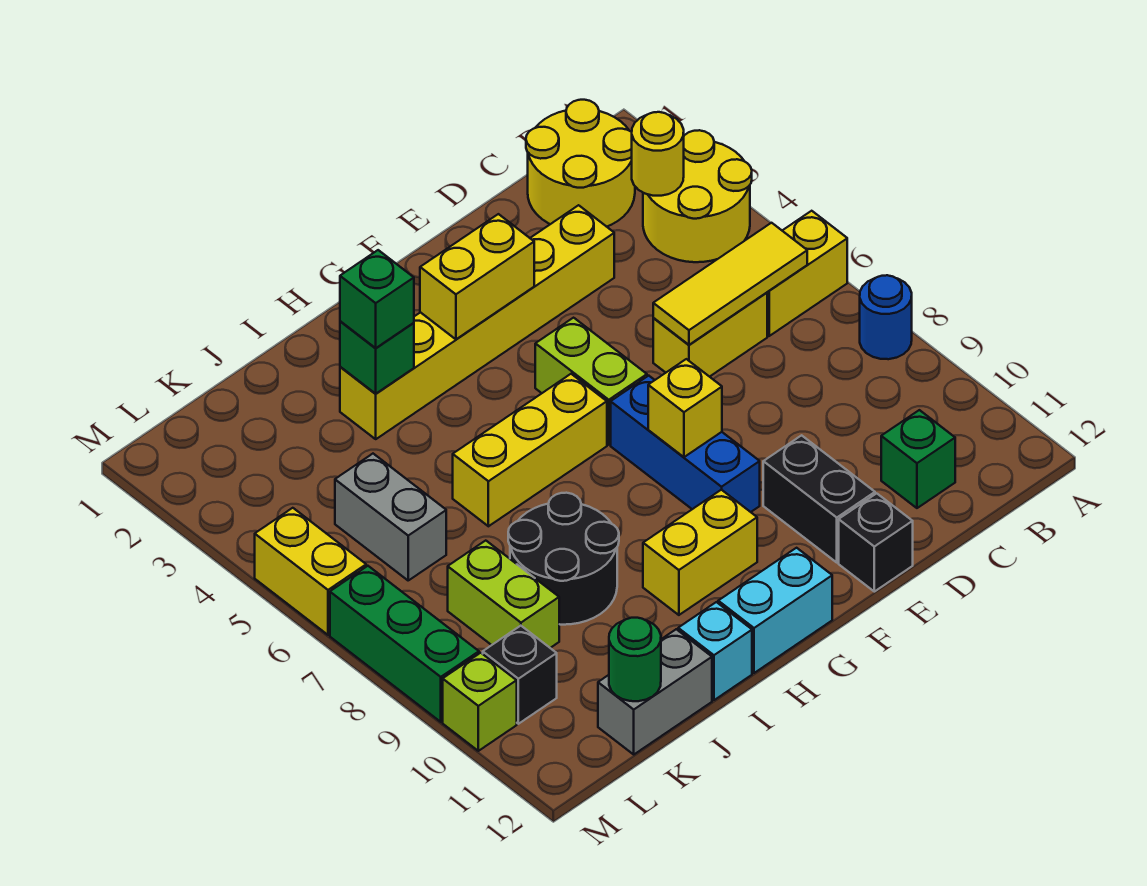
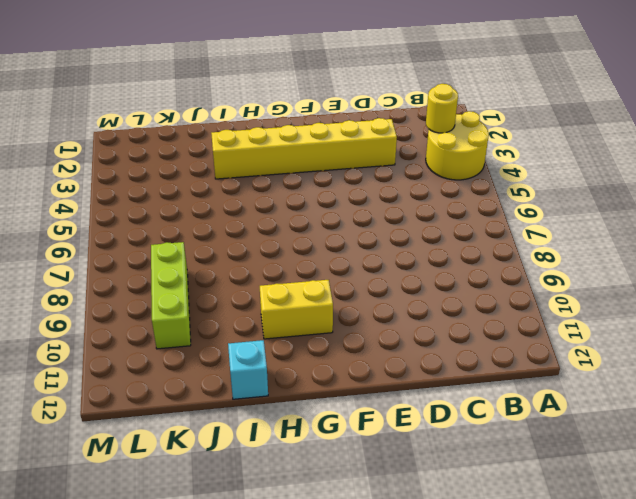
lime brick K8:K10 level 1 -> lime brick K8:K9 level 1
none -> yellow brick A6:B6 level 1
none -> blue round brick A8 level 1
none -> yellow round brick B1:C2 level 1
none -> yellow brick C6:D6 level 1

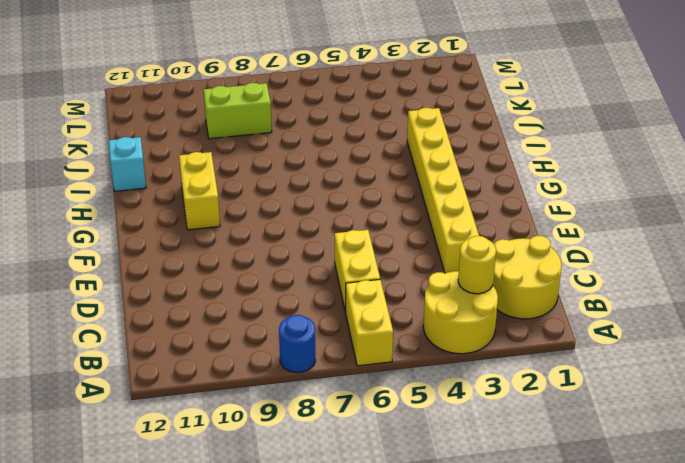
none -> green brick C11 level 1
none -> black brick E10:E11 level 1
none -> black brick E12 level 1
none -> lime brick F5:F6 level 1

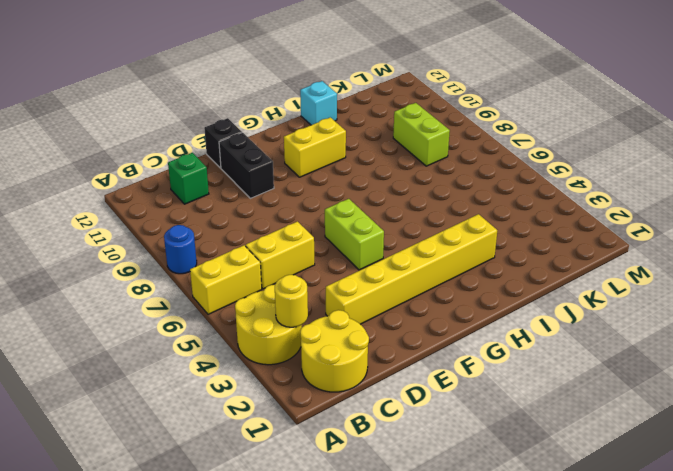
none -> blue brick F7:F9 level 1
none -> yellow brick G6:I6 level 1
none -> cyan brick G12:H12 level 1
none -> black round brick I8:J9 level 1

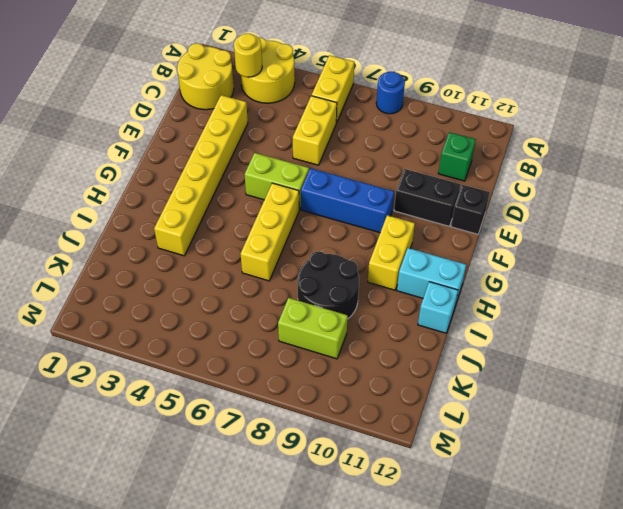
cyan brick H11:H12 level 1 -> cyan brick G12:H12 level 1
none -> grey brick J12:K12 level 1
none -> grey brick K5:K6 level 1
none -> black brick L10 level 1
none -> yellow brick M5:M6 level 1

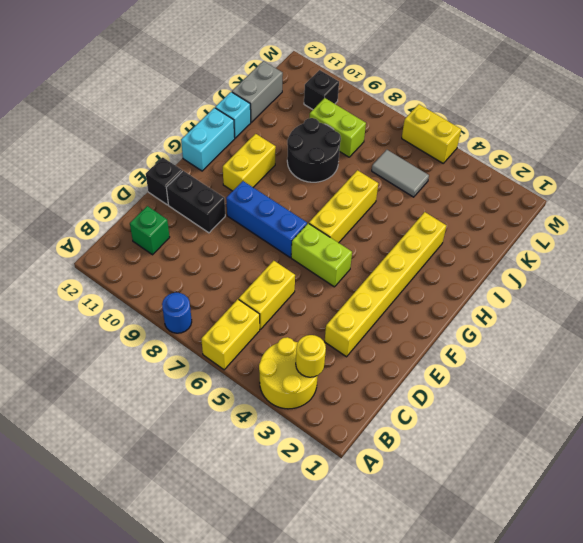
grey tile K5:K6 level 1 -> grey brick K5:K6 level 1
none -> yellow round brick B1:C2 level 1
none -> green brick M7:M9 level 1
none -> lime brick M10 level 1
none -> yellow tile B6:D6 level 2

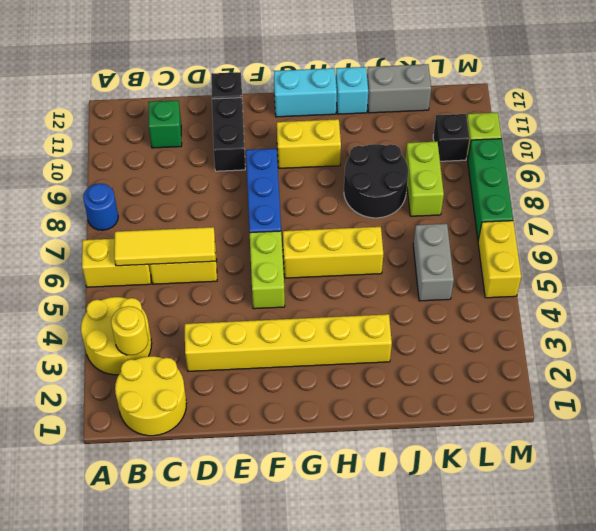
none -> yellow brick F3:G3 level 2
none -> yellow brick F8 level 2
none -> green brick I3 level 2
none -> green round brick K12 level 2

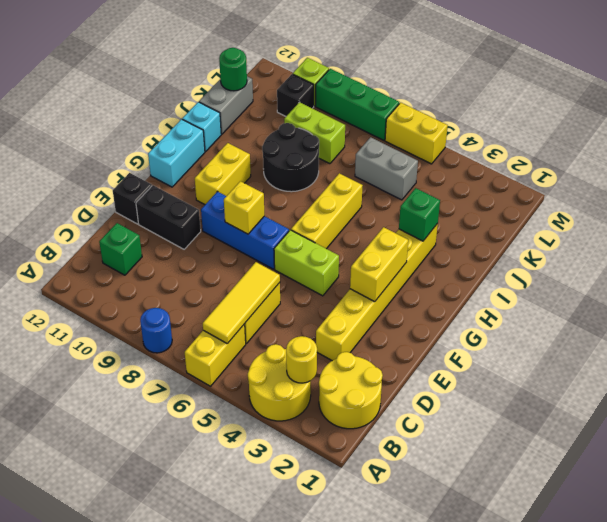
none -> green brick I3 level 3

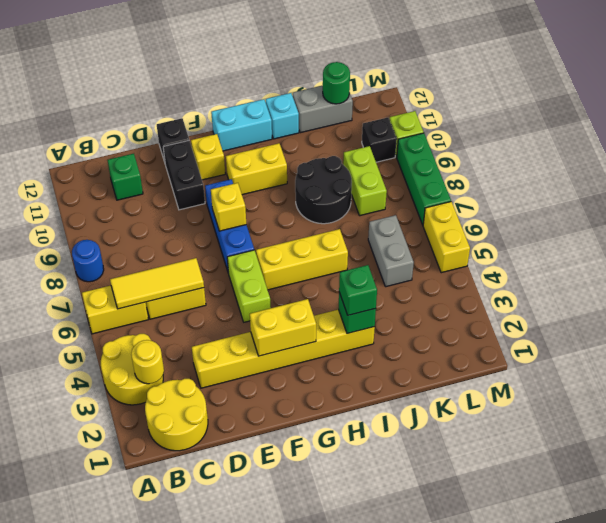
yellow brick F11 level 1 -> none

